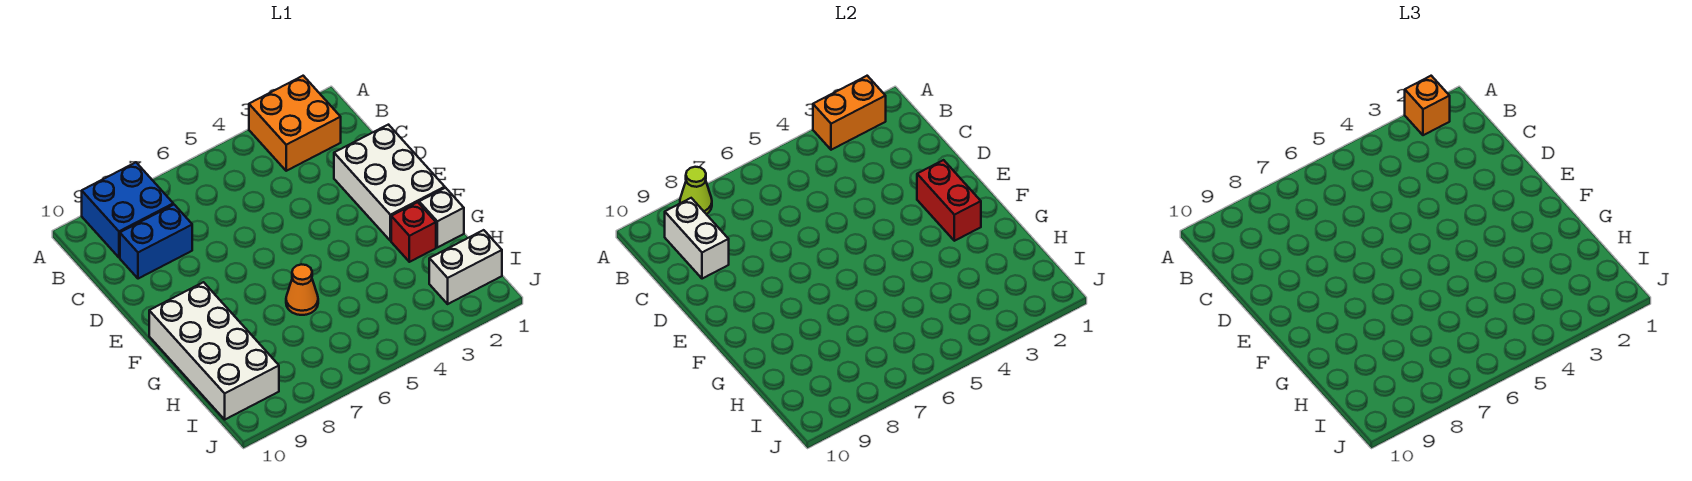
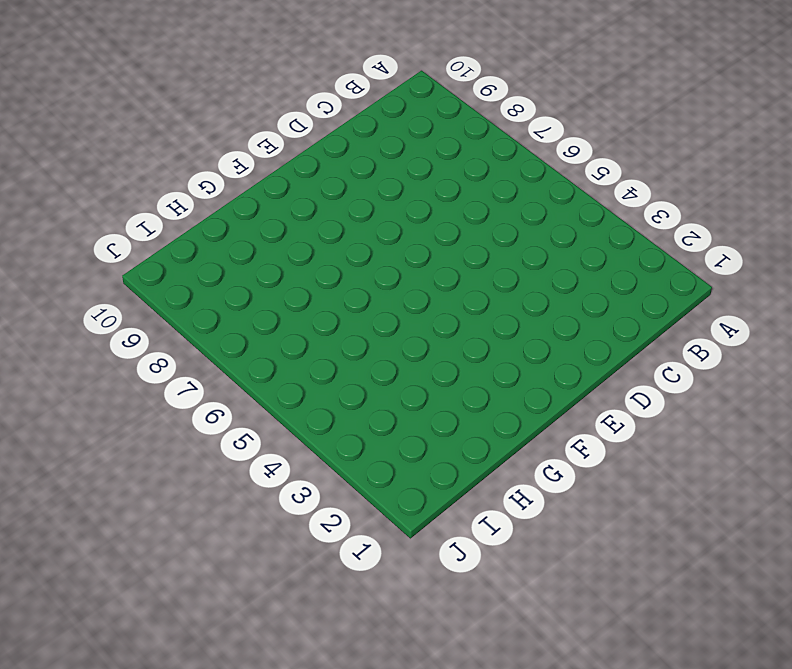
none -> orange brick A2:B3 level 1
none -> blue brick A8:B9 level 1
none -> blue brick C8:C9 level 1

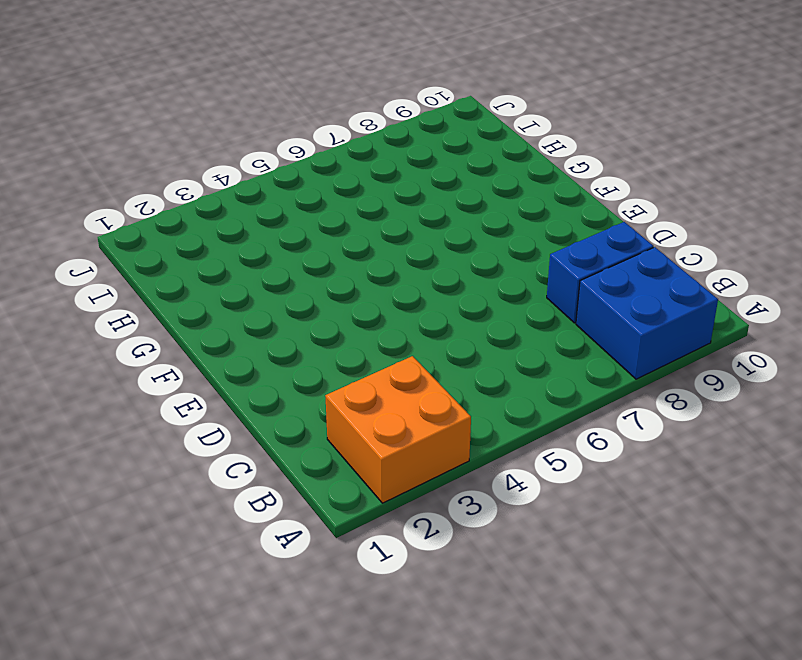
none -> white brick D1:F2 level 1
none -> white brick F9:I10 level 1
none -> white brick G1 level 1

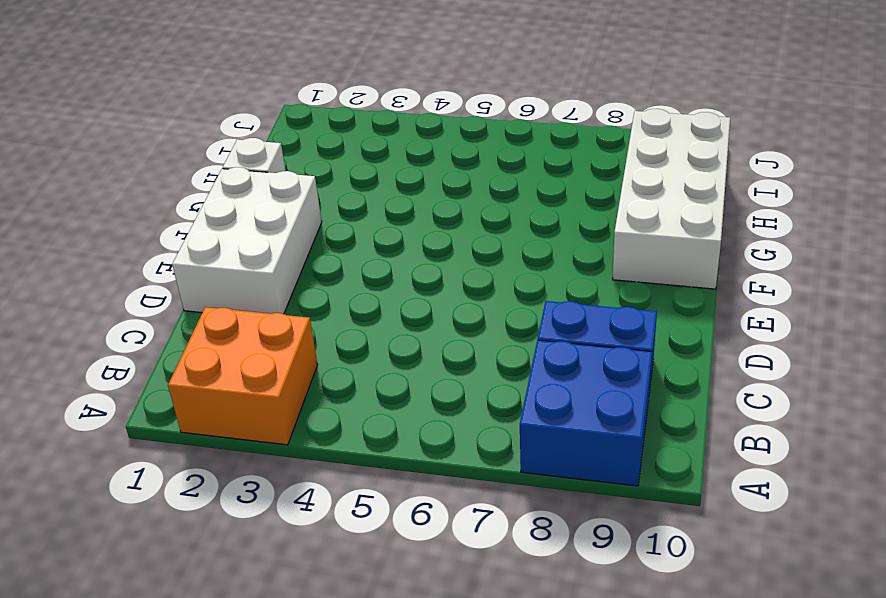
none -> red brick G2 level 1
none -> orange cone G6 level 1
none -> white brick I1:I2 level 1

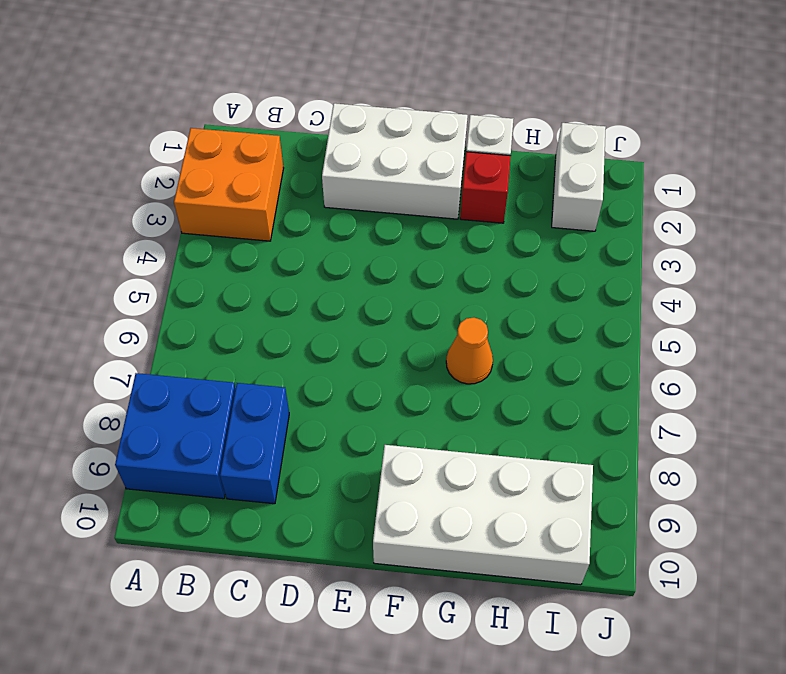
none -> orange brick A2:A3 level 2
none -> lime cone A8 level 2
none -> white brick B9:C9 level 2

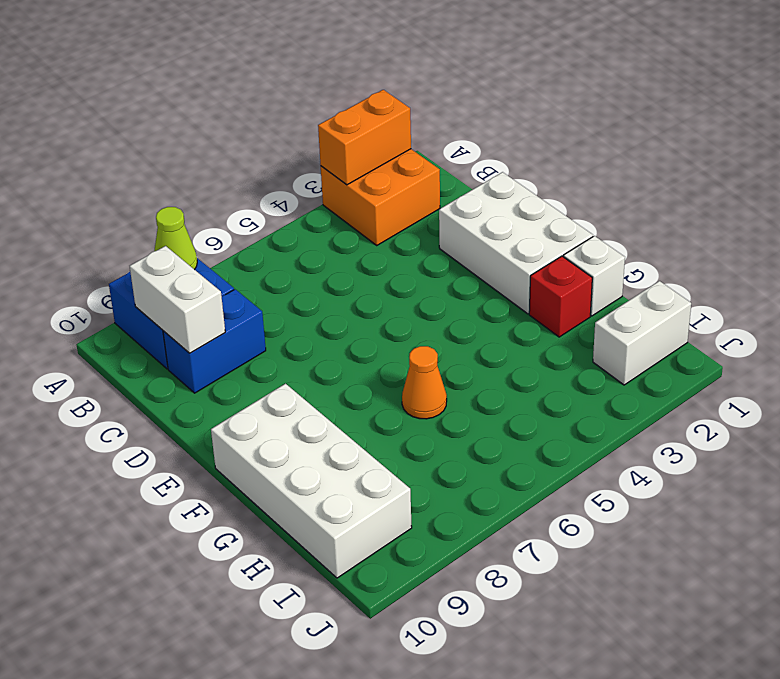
none -> red brick E2:F2 level 2
none -> orange brick A2 level 3

